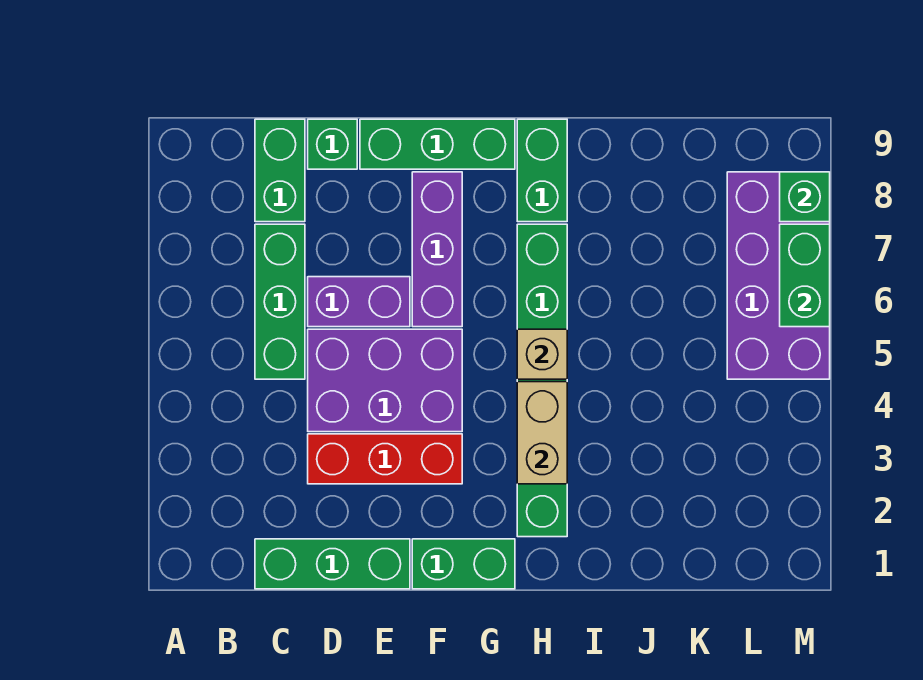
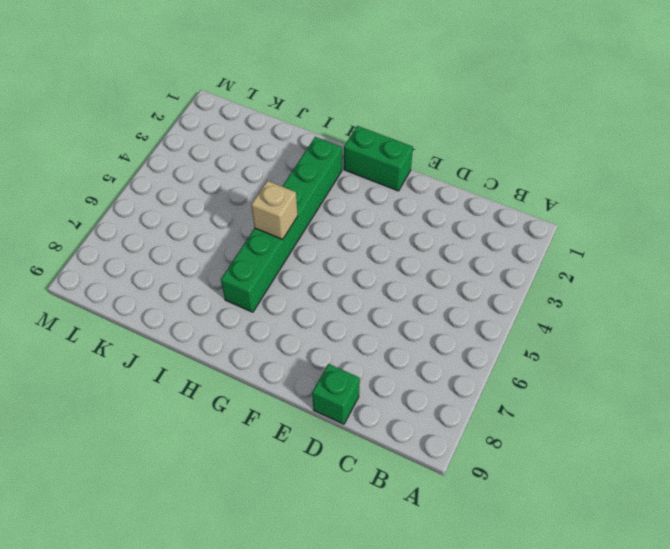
none -> green brick C1:E1 level 1
none -> green brick C5:C7 level 1
none -> green brick C8:C9 level 1

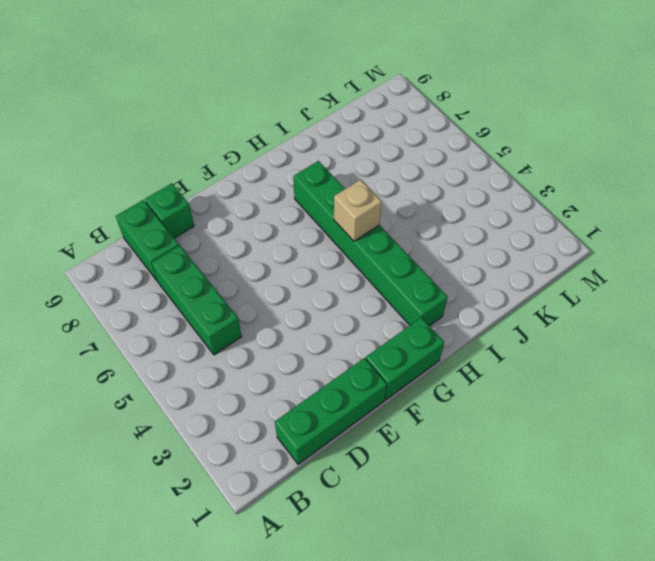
none -> red brick D3:F3 level 1
none -> purple brick D4:F5 level 1
none -> purple brick D6:E6 level 1

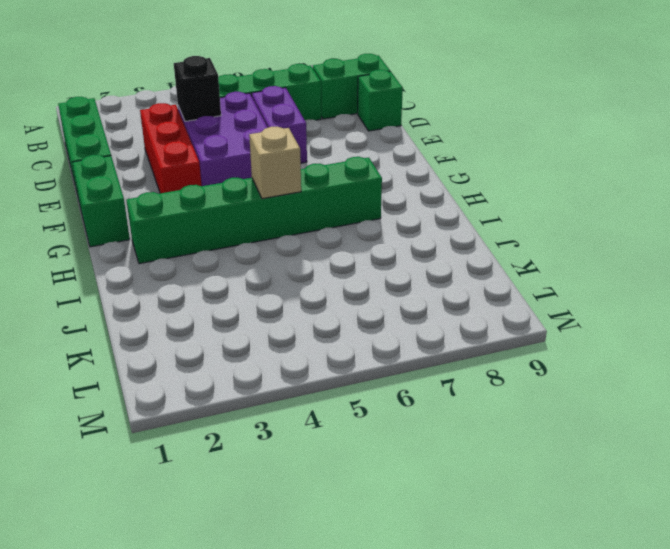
black brick D4 level 2 -> none
none -> green brick E9:G9 level 1
none -> purple brick F6:F8 level 1
none -> green brick H8:H9 level 1

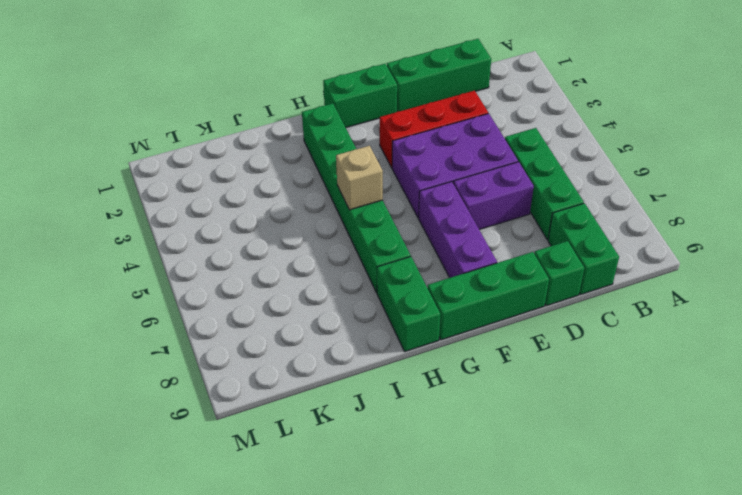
none -> purple brick L5:M8 level 1
none -> tan brick H3:H4 level 2
none -> green brick M6:M7 level 2

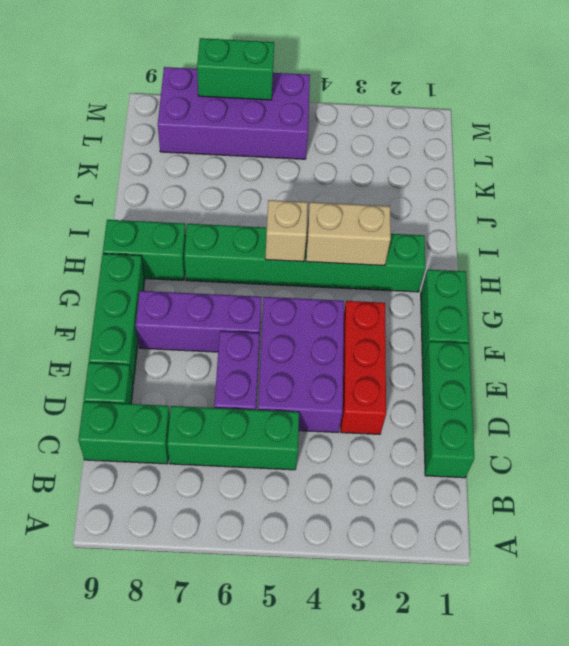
none -> green brick M8 level 2

